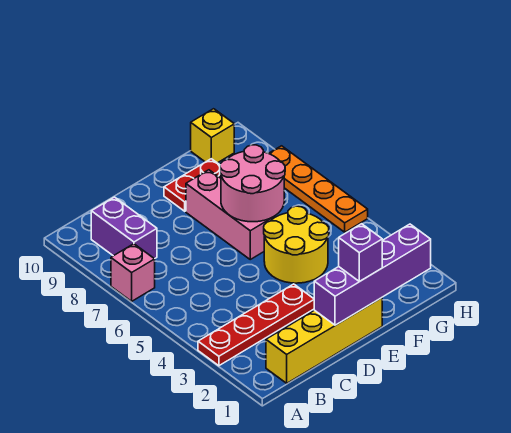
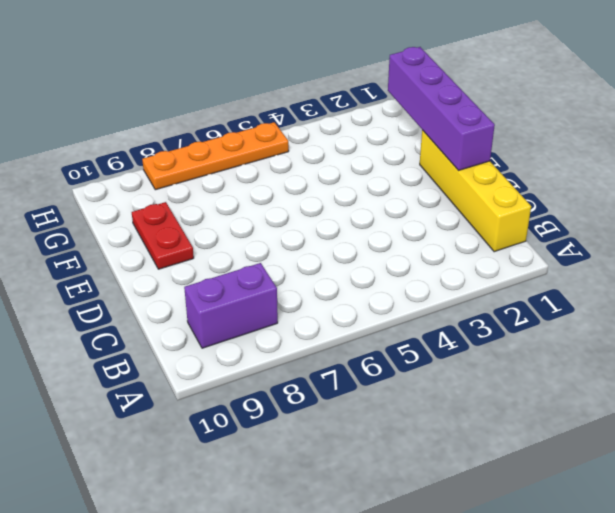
none -> red plate A3:D3 level 1
none -> pink brick A7 level 1
none -> yellow round brick E4:F5 level 1

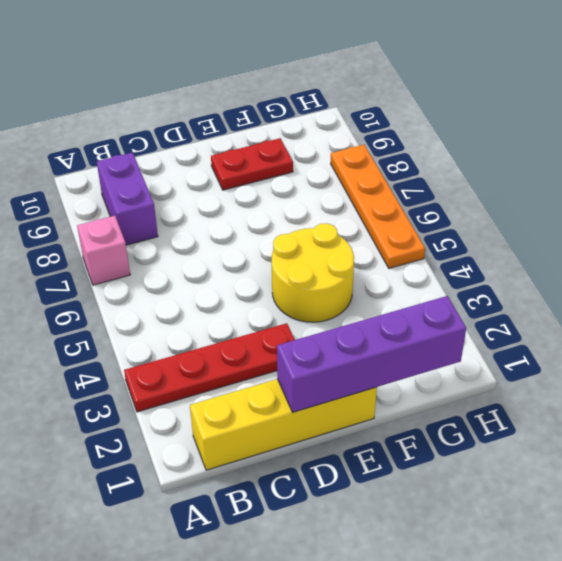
none -> pink brick E6:E8 level 1
none -> yellow brick G10 level 1
none -> pink round brick E6:F7 level 2

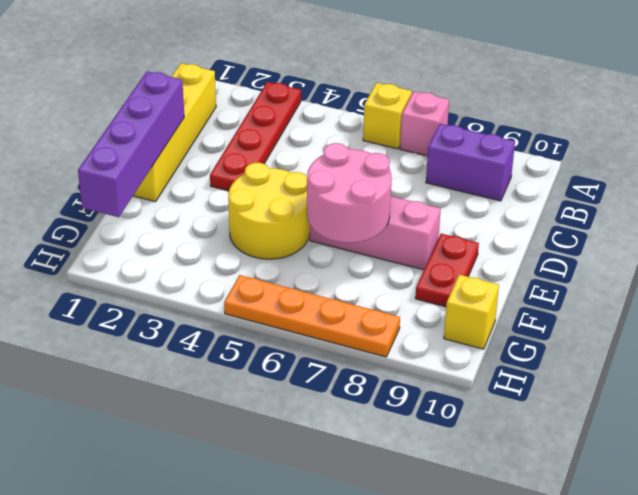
yellow brick A6 level 1 -> none
none -> purple brick E1 level 3

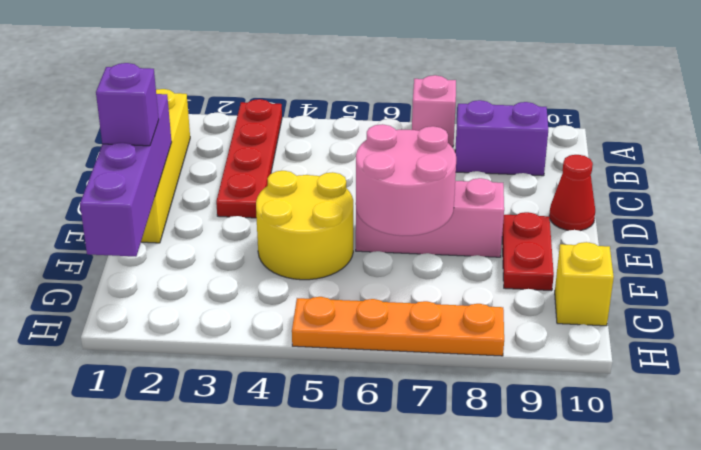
red cone D10 level 1 -> none

